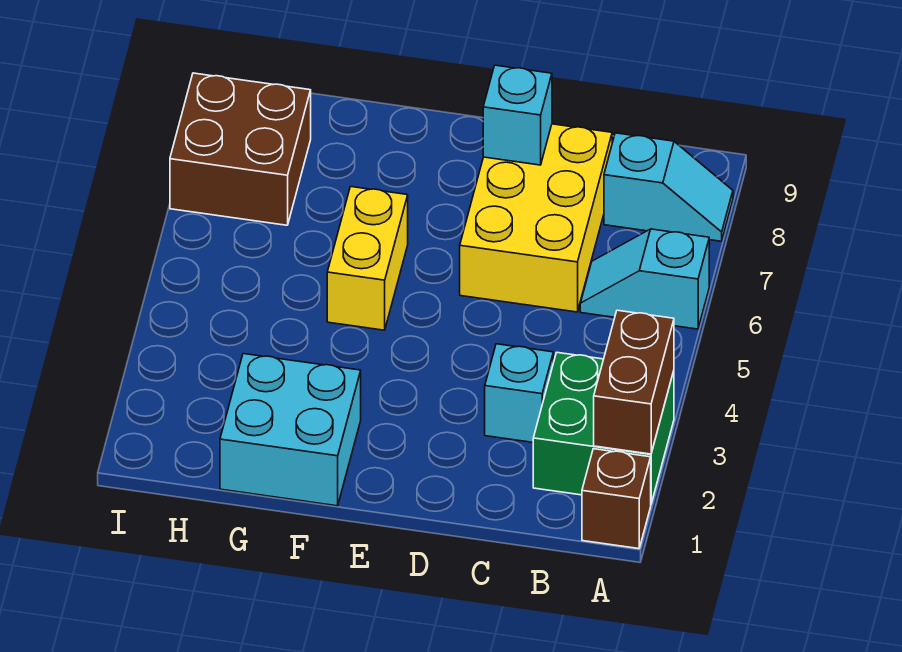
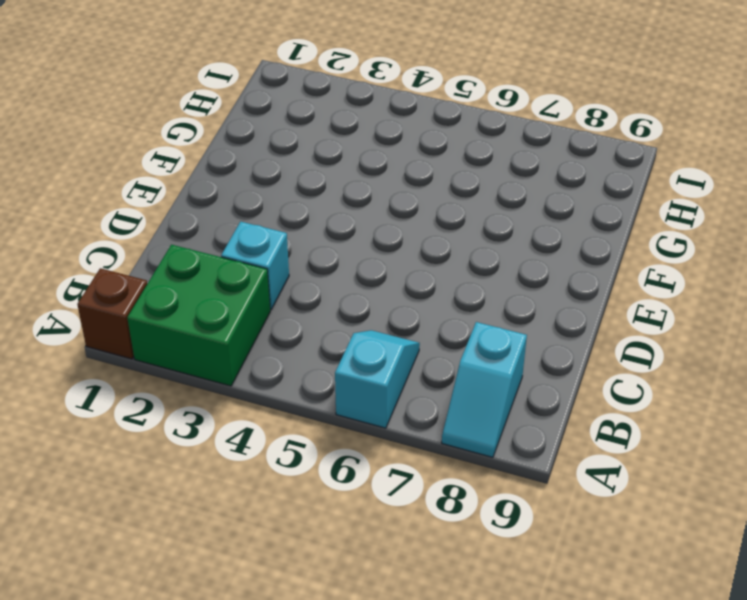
none -> yellow brick C6:D8 level 1
none -> cyan brick F1:G2 level 1

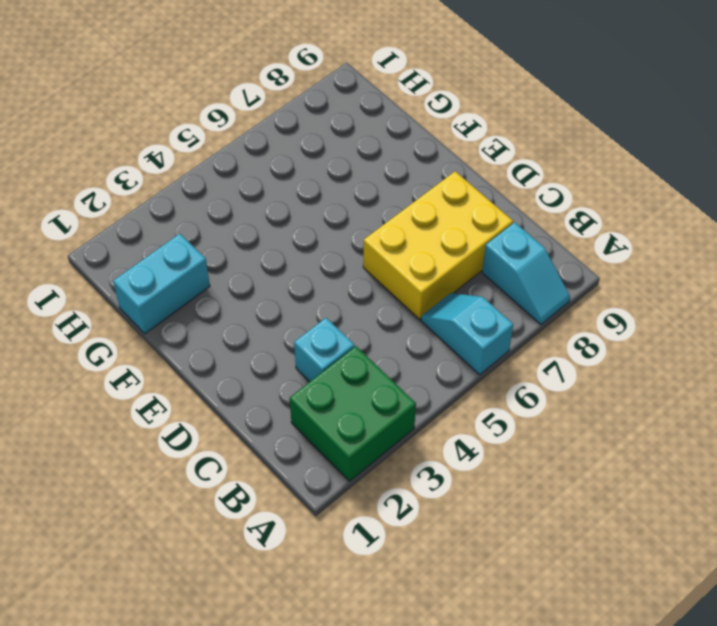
cyan brick G1:G2 level 1 -> cyan brick F1:G2 level 1
none -> brown brick A1 level 1
none -> yellow brick F5:F6 level 1

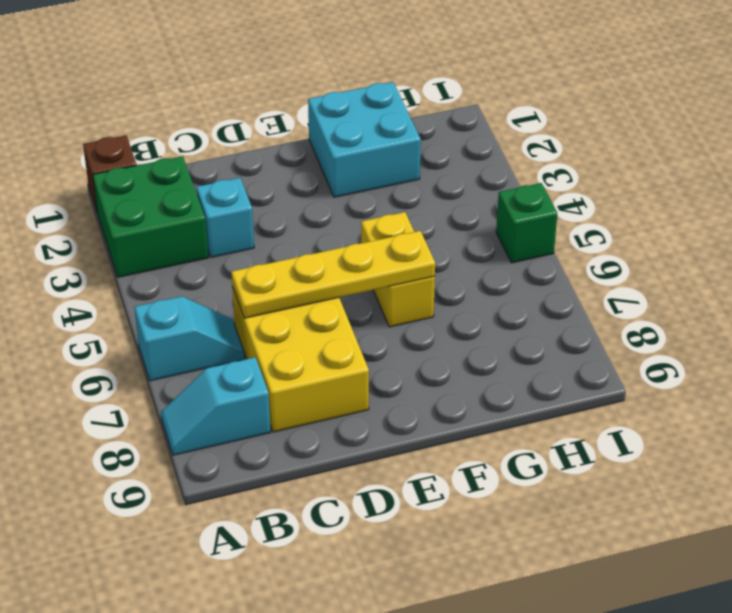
yellow plate C6:F6 level 2 -> none
green brick I5 level 1 -> none
none -> brown brick H7:I8 level 1
none -> brown brick A2:A3 level 2

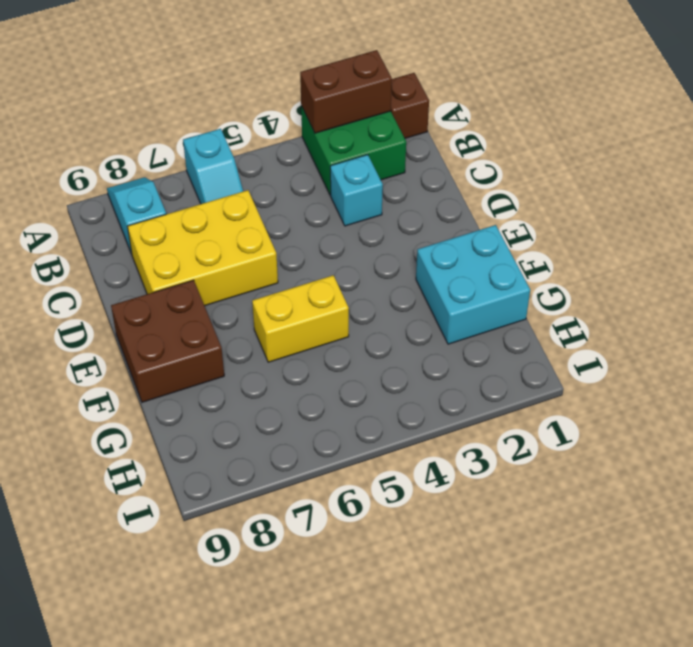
brown brick E8:F9 level 1 -> brown brick H7:I8 level 1
none -> cyan brick D8 level 2

